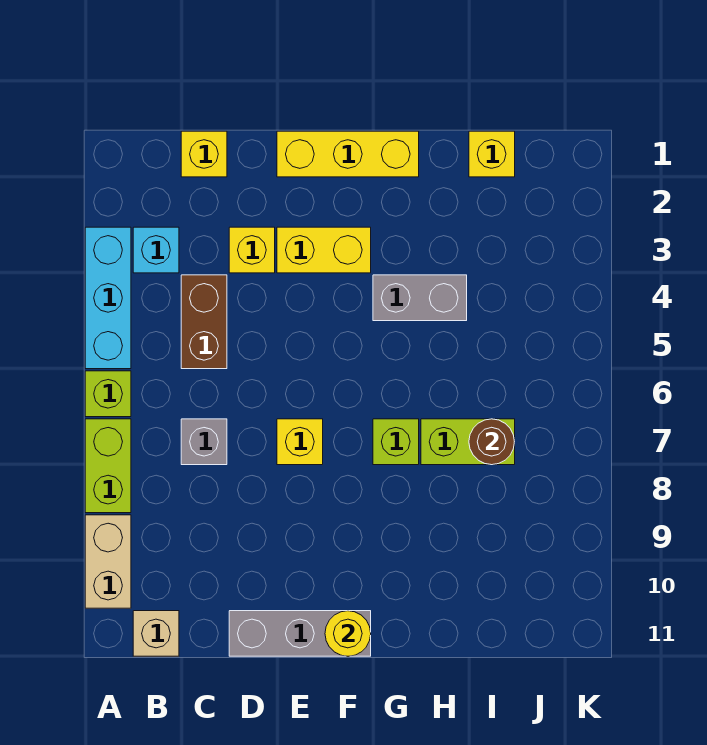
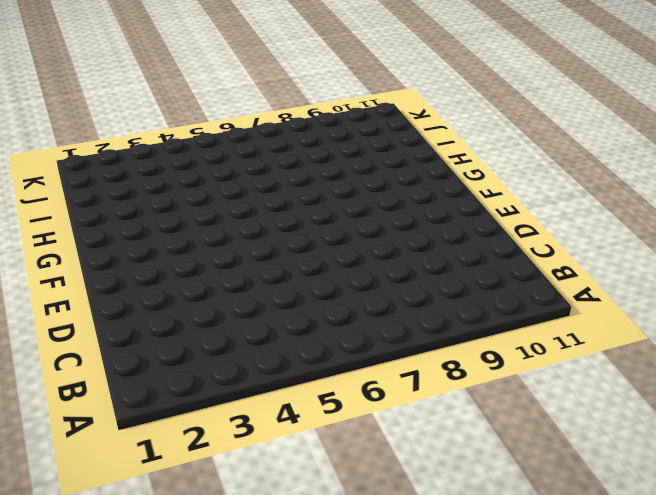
none -> cyan brick A3:A5 level 1
none -> lime brick A6 level 1
none -> lime brick A7:A8 level 1

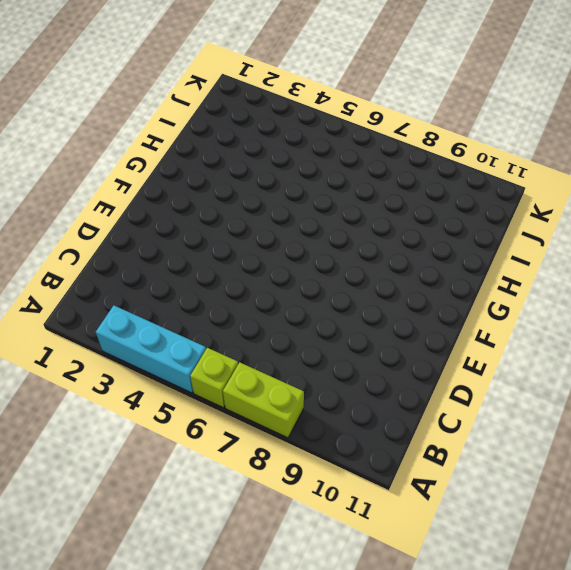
none -> tan brick A9:A10 level 1
none -> cyan brick B3 level 1
none -> tan brick B11 level 1

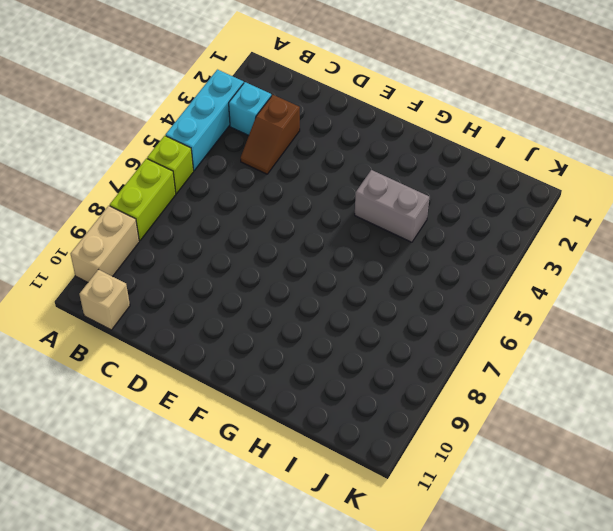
brown slope C3:C4 level 1 top 3 -> brown brick C4:C5 level 1
none -> yellow brick C1 level 1
none -> grey brick C7 level 1
none -> yellow brick D3 level 1

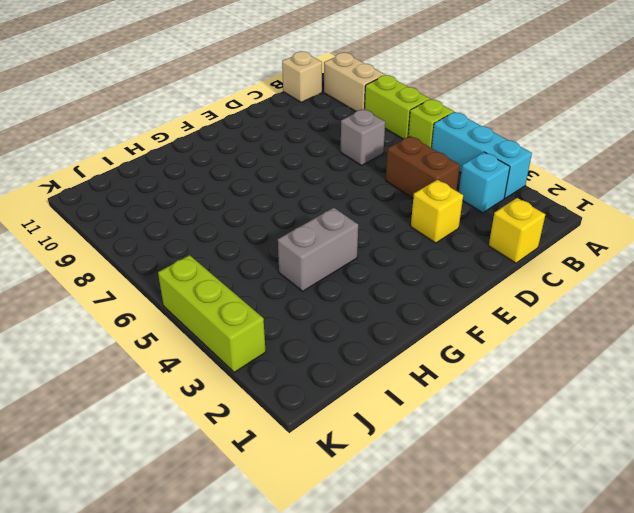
lime brick K3:K5 level 1 -> none
none -> grey brick D11:F11 level 1
none -> yellow brick E1:G1 level 1
none -> yellow brick E3:F3 level 1

